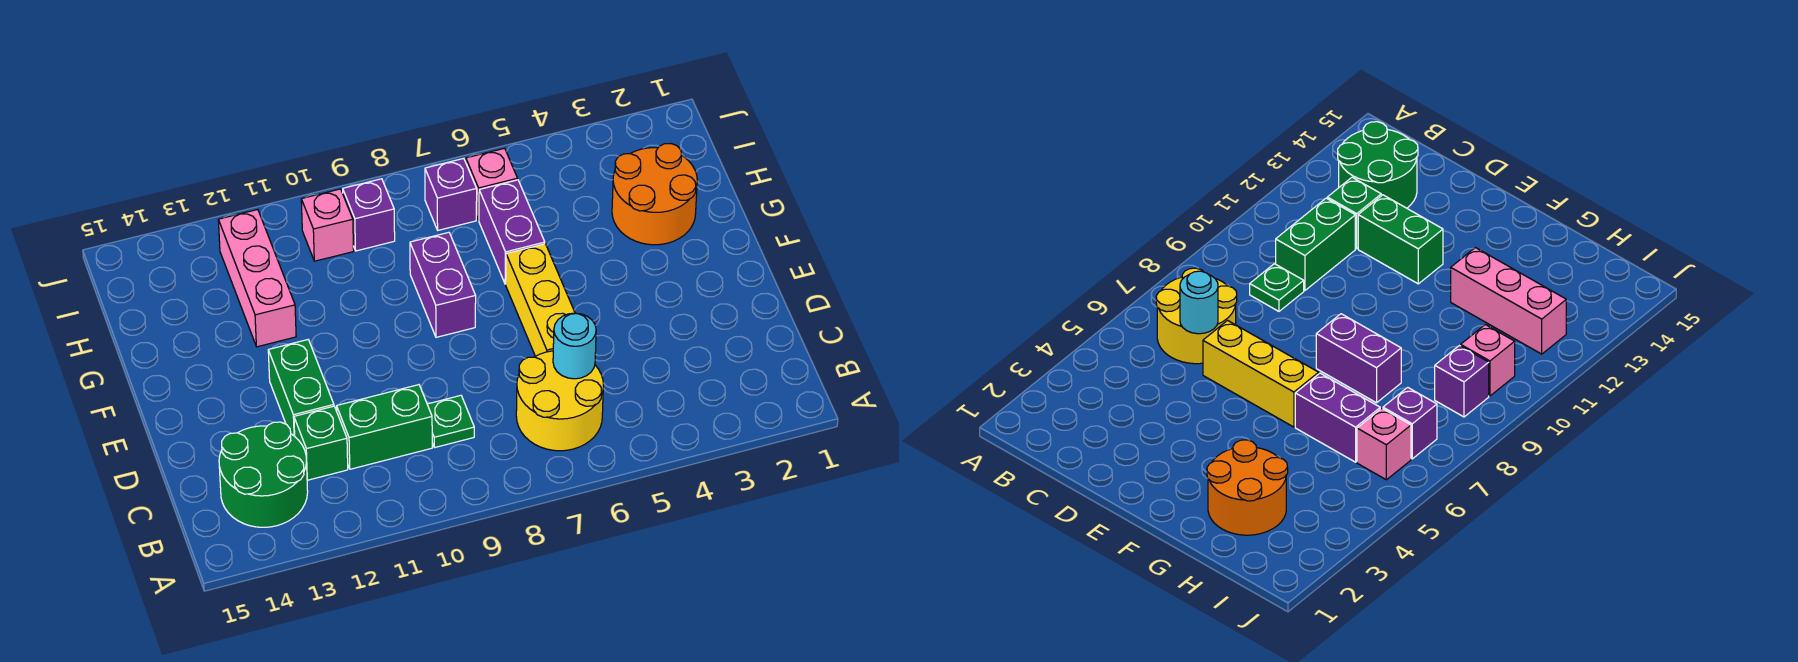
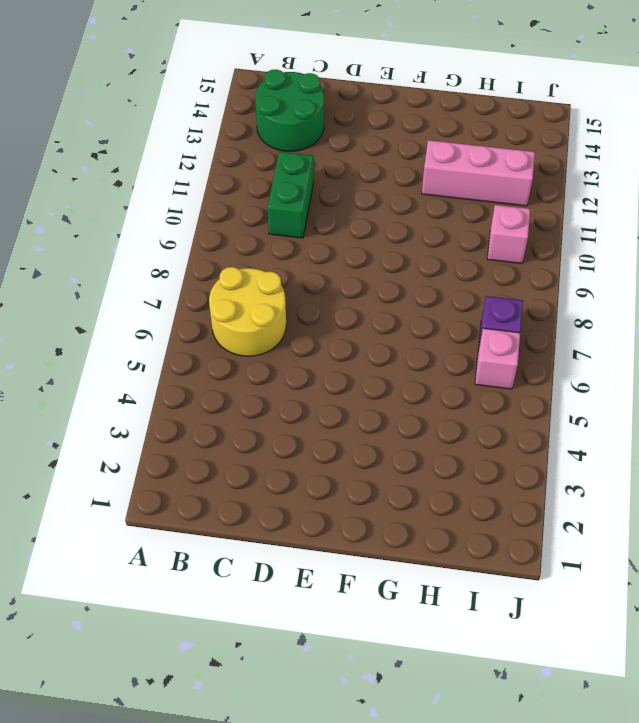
none -> green plate C9 level 1
none -> green brick C12 level 1
none -> yellow brick D6:F6 level 1

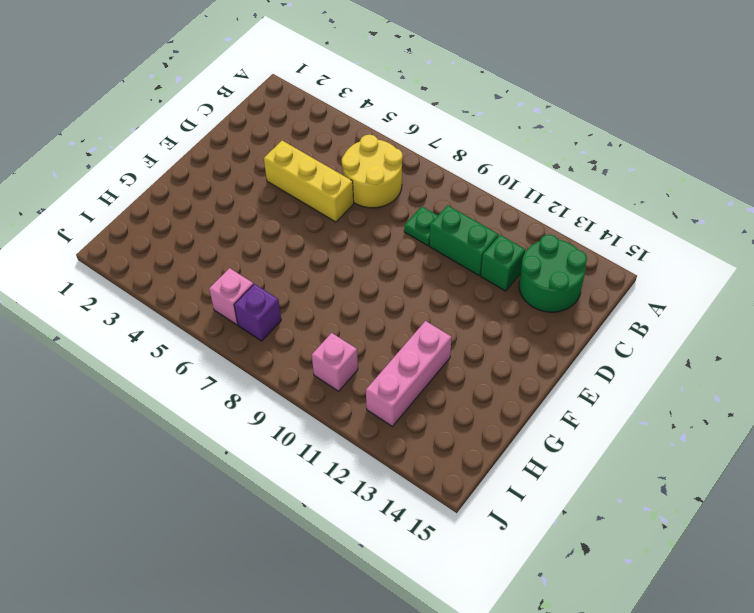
yellow brick D4:D6 level 1 -> yellow brick D6:F6 level 1
none -> green brick D12:E12 level 1
none -> purple brick F8:G8 level 1
none -> orange round brick G2:H3 level 1

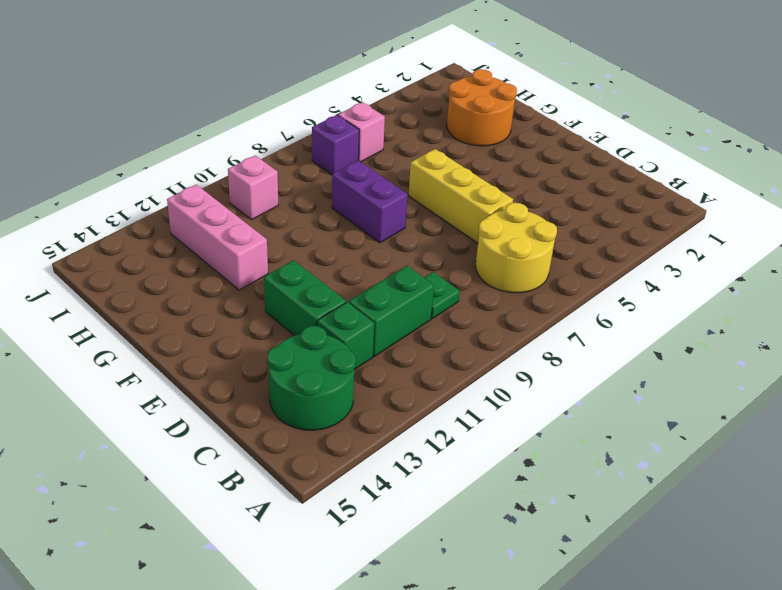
none -> purple brick G6:H6 level 1
none -> purple brick I9 level 1
none -> cyan round brick C6 level 2

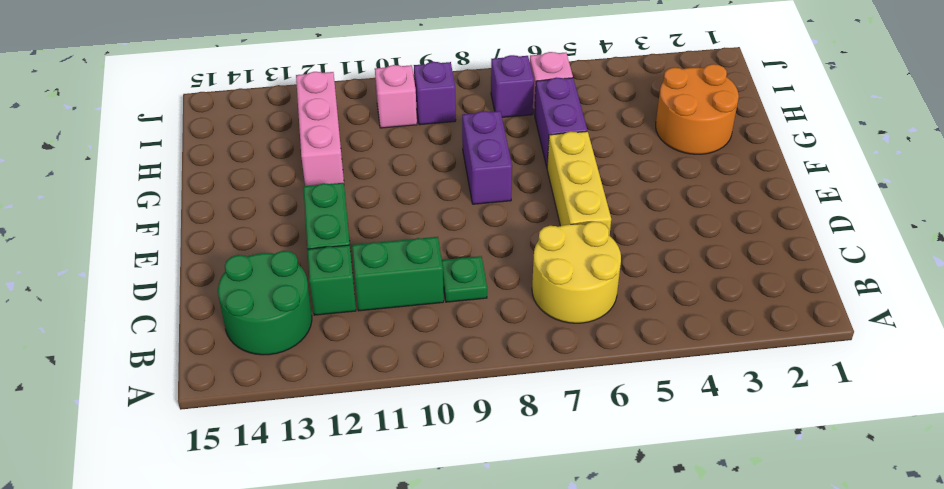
none -> cyan round brick C6 level 2

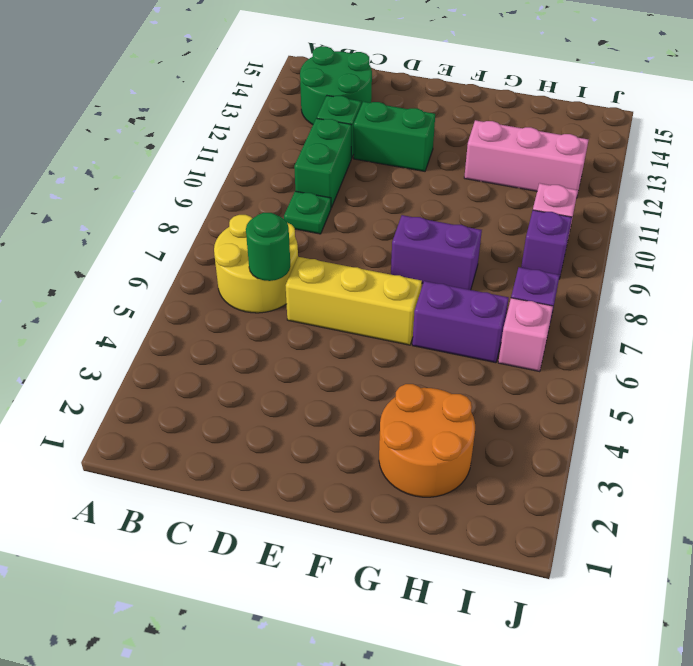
green round brick C6 level 2 -> cyan round brick C6 level 2

